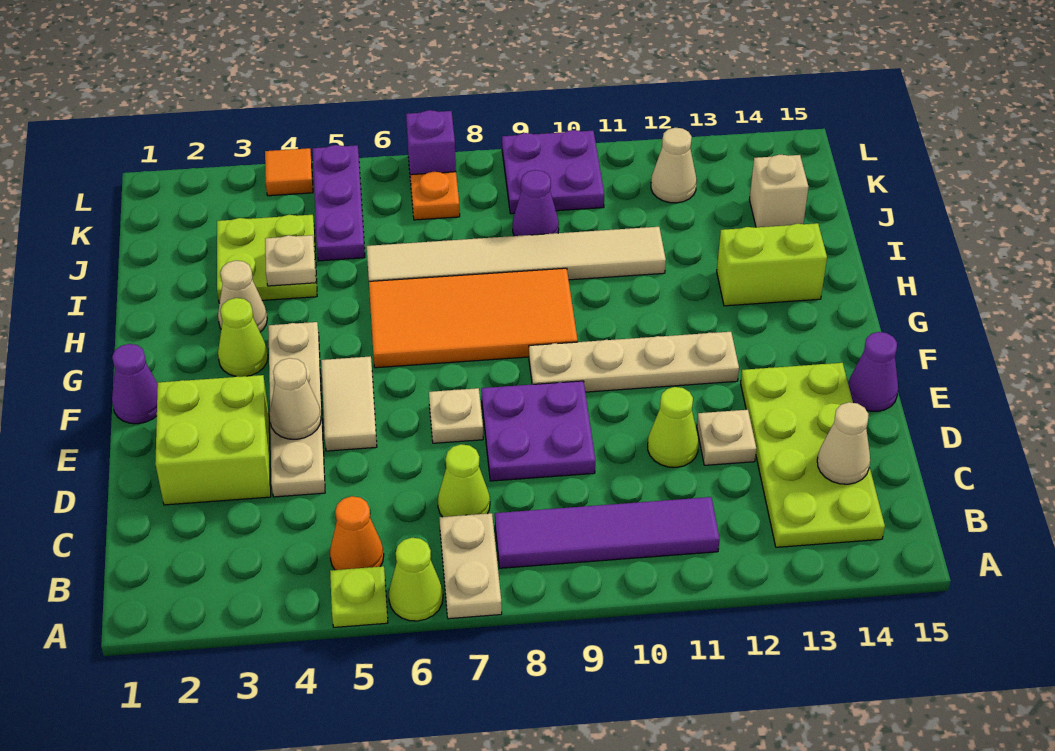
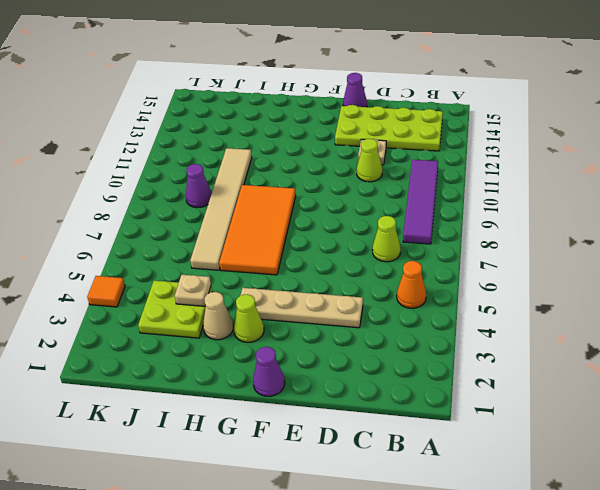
none -> lime plate A5 level 1
none -> lime cone A6 level 1
none -> tan plate A7:B7 level 1
none -> lime brick D2:E3 level 1

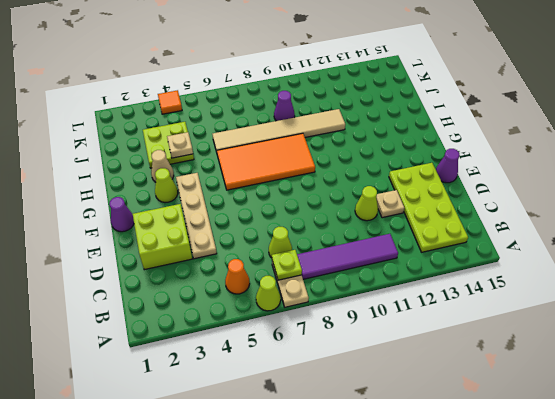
lime plate B7 level 2 -> lime plate A5 level 1
none -> purple plate D8:E9 level 1
none -> tan tile E5:F5 level 1
none -> tan plate E7 level 1
none -> tan plate F9:F12 level 1

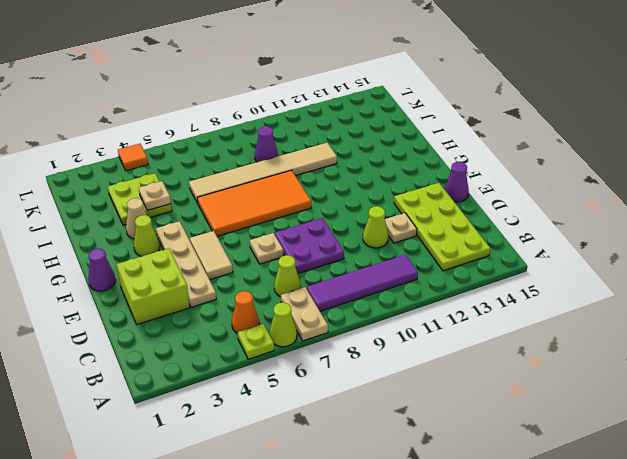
none -> tan plate F9:F12 level 1
none -> lime brick H13:H14 level 1
none -> purple plate J5:L5 level 1
none -> tan brick J14 level 1

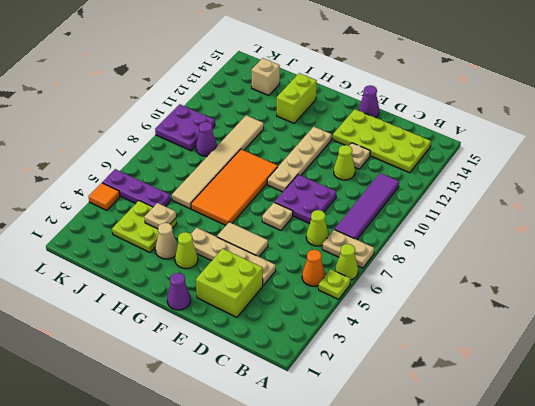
none -> orange plate K7 level 1
none -> tan cone K12 level 1
none -> purple brick L7 level 1
none -> tan cone C14 level 2

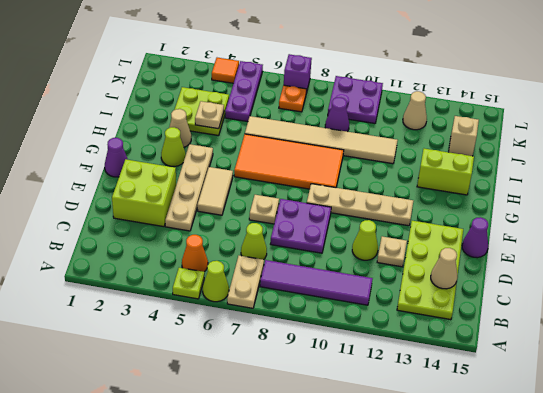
none -> tan cone E4 level 2

